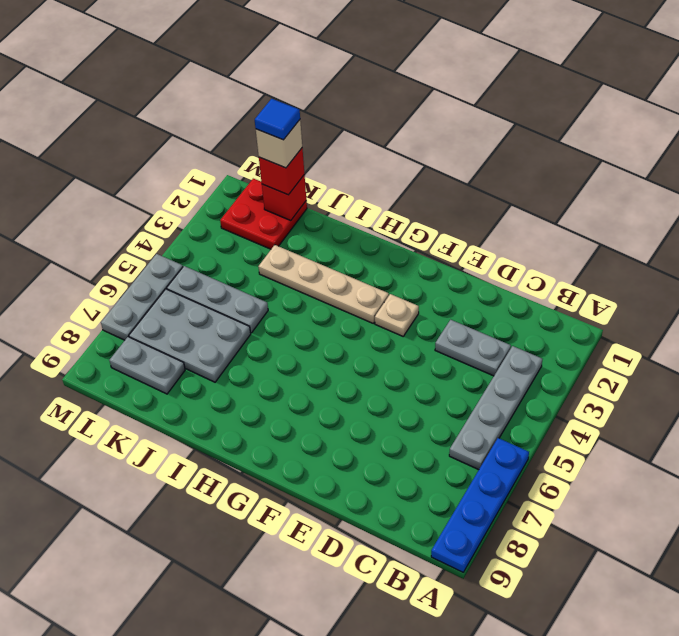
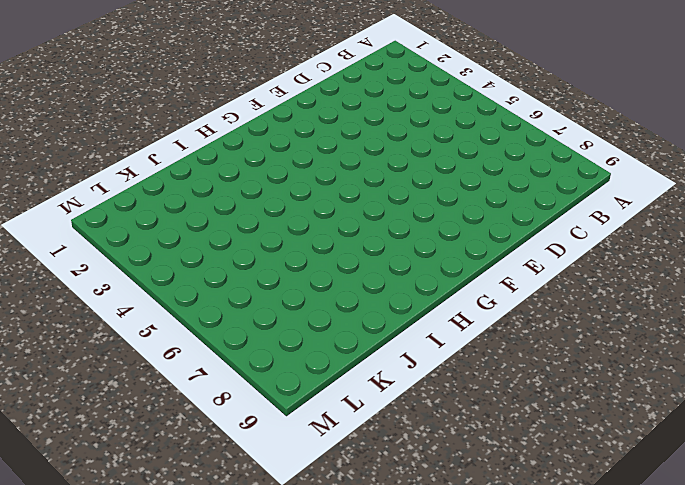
none -> blue plate A6:A9 level 1
none -> grey plate B3:B6 level 1
none -> grey plate C3:D3 level 1

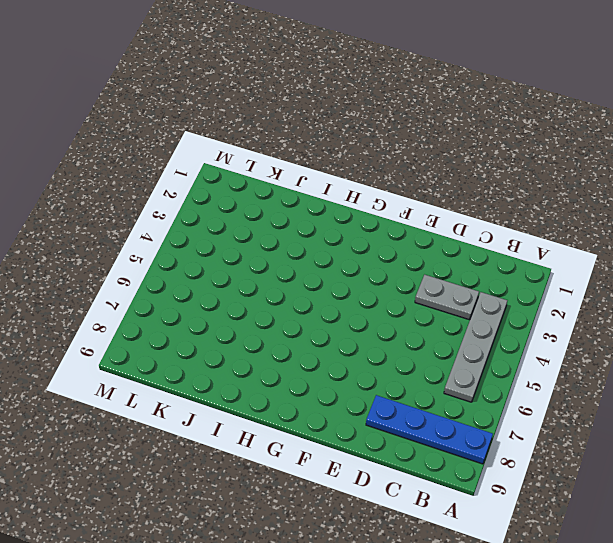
blue plate A8:D8 level 1 -> blue plate A6:A9 level 1
none -> tan plate F3 level 1
none -> tan plate G3:J3 level 1
none -> grey plate J5:L5 level 1

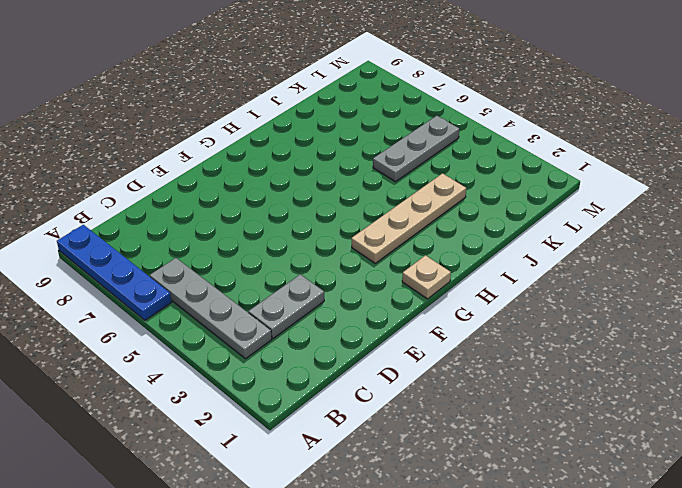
tan plate G1 level 1 -> tan plate F3 level 1
none -> grey plate J6:L7 level 1
none -> red plate K1:L2 level 1
none -> grey plate K8:L8 level 1

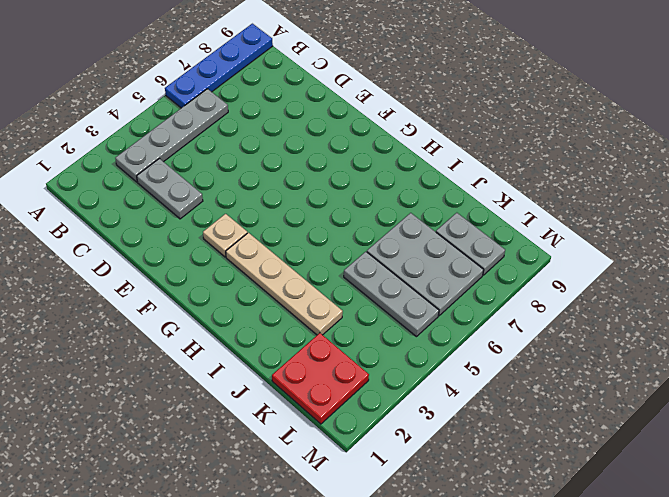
none -> grey plate M5:M7 level 1
none -> red brick K1 level 2
none -> red brick K1 level 3

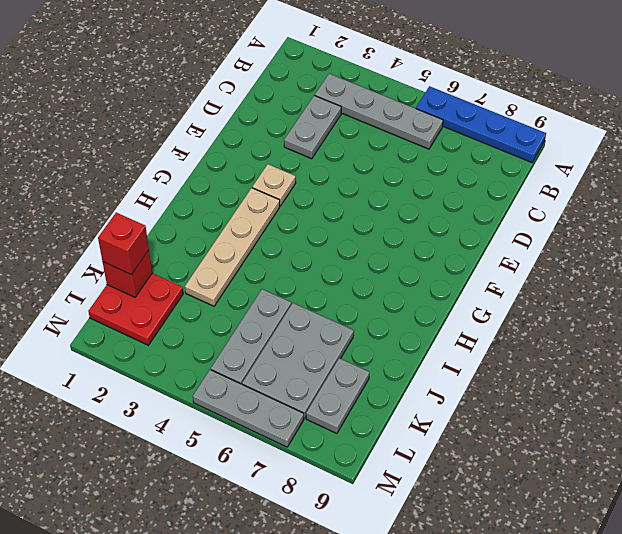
none -> tan brick K1 level 4
none -> blue tile K1 level 5

